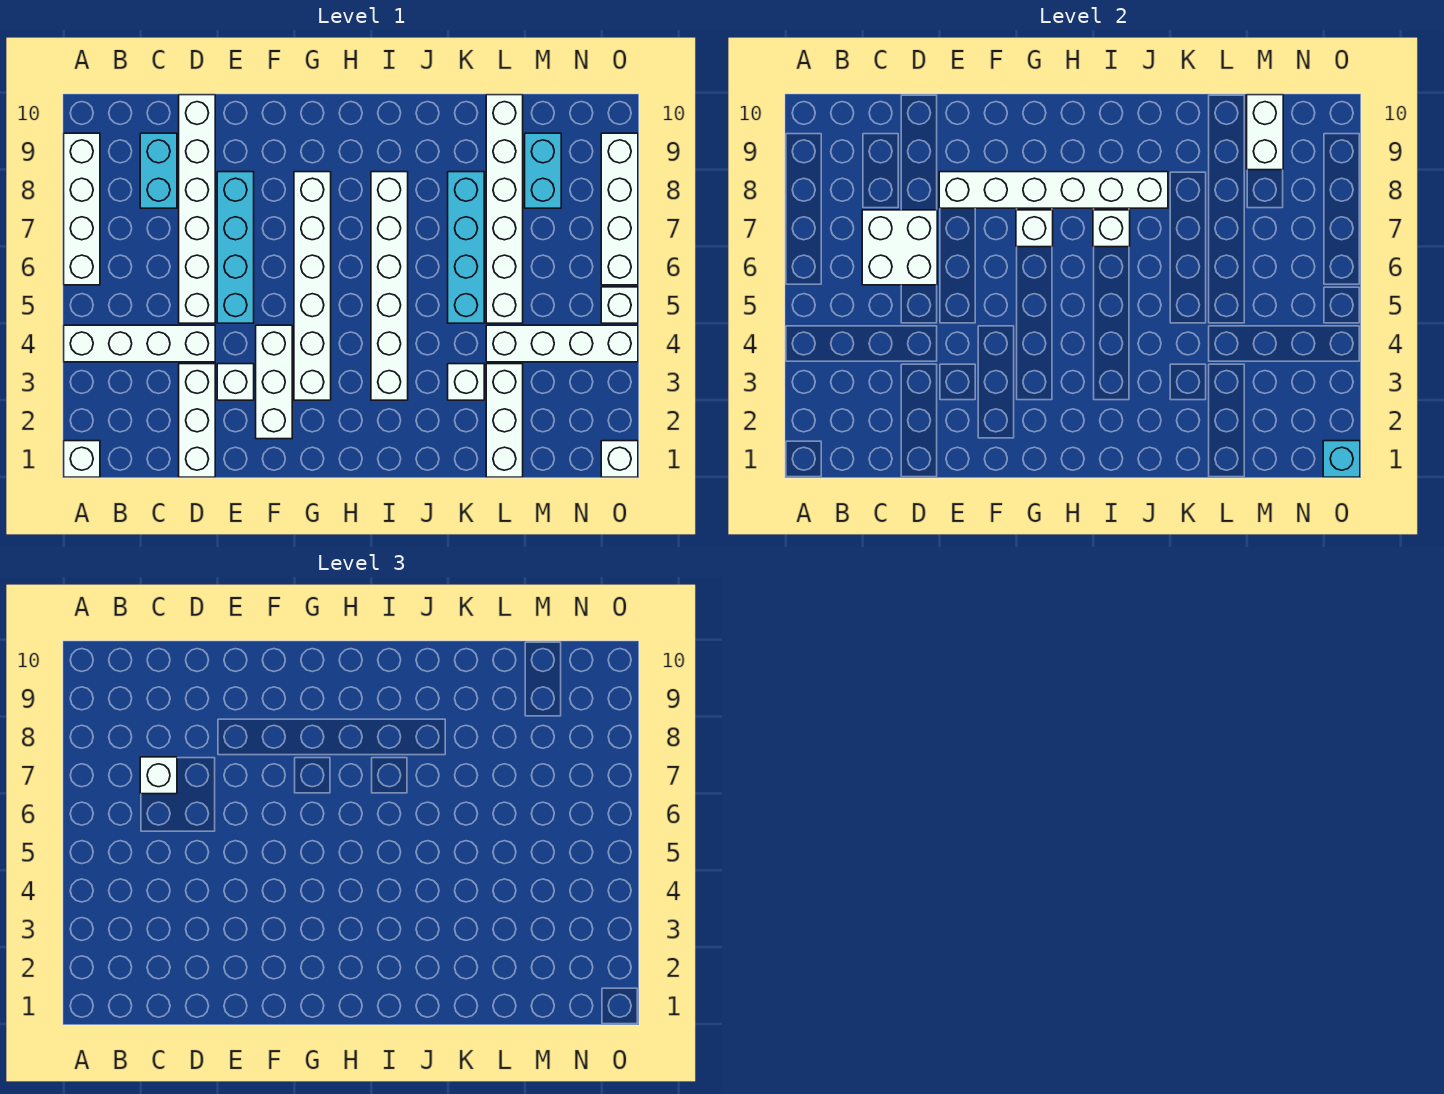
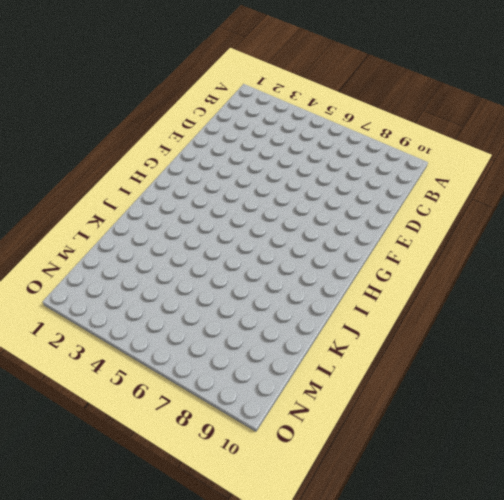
none -> white brick A1 level 1
none -> white brick A4:D4 level 1
none -> white brick A6:A9 level 1

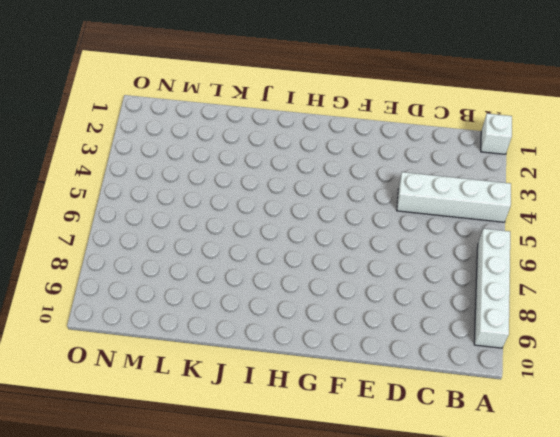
none -> cyan brick C8:C9 level 1
none -> white brick D1:D3 level 1
none -> white brick D5:D10 level 1

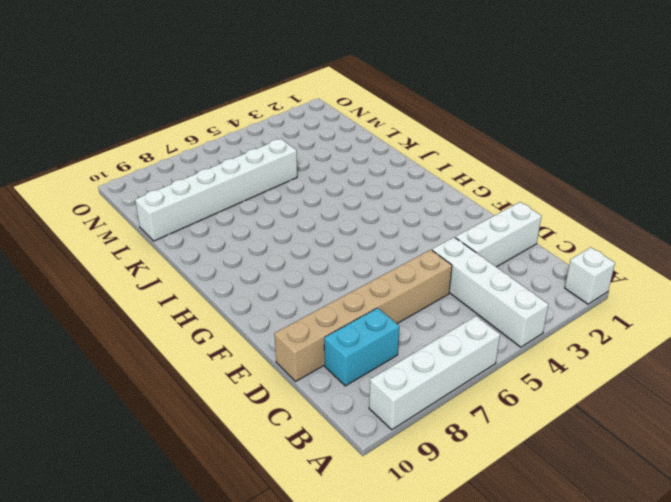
tan brick D5:D10 level 1 -> white brick D5:D10 level 1
none -> white brick E3 level 1
none -> cyan brick E5:E8 level 1
none -> white brick F2:F4 level 1

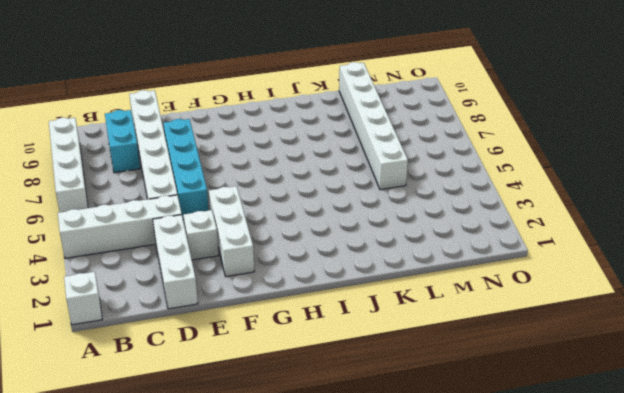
none -> white brick G3:G8 level 1
none -> white brick I3:I8 level 1
none -> white brick K3 level 1

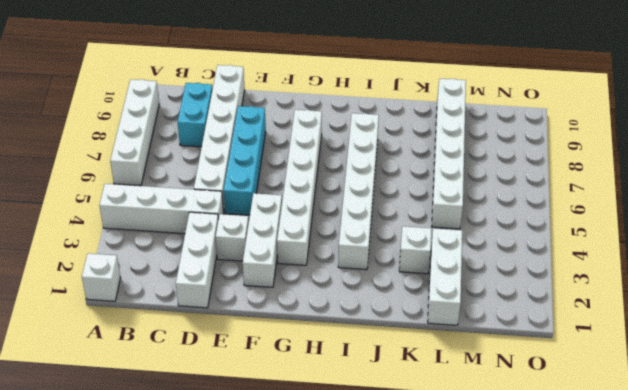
none -> cyan brick K5:K8 level 1
none -> white brick L4:O4 level 1
none -> cyan brick M8:M9 level 1

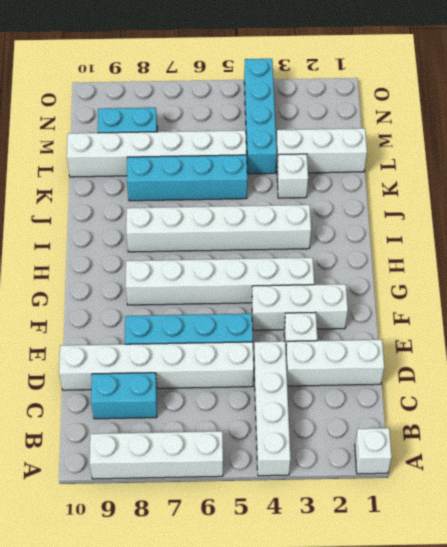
cyan brick L4:O4 level 1 -> white brick L4:O4 level 1
none -> white brick O1 level 1
none -> white brick O5 level 1
none -> white brick O6:O9 level 1

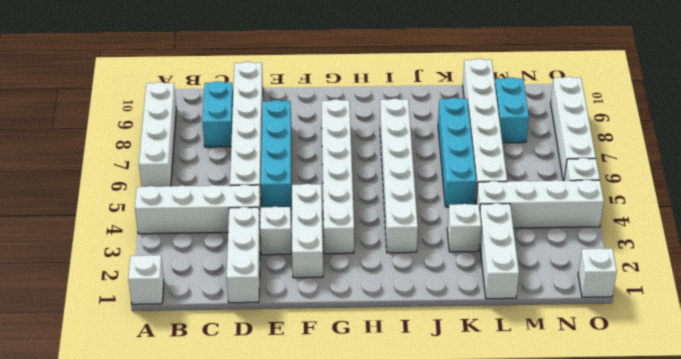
none -> white brick C6:D7 level 2
none -> white brick E8:J8 level 2
none -> white brick G7 level 2

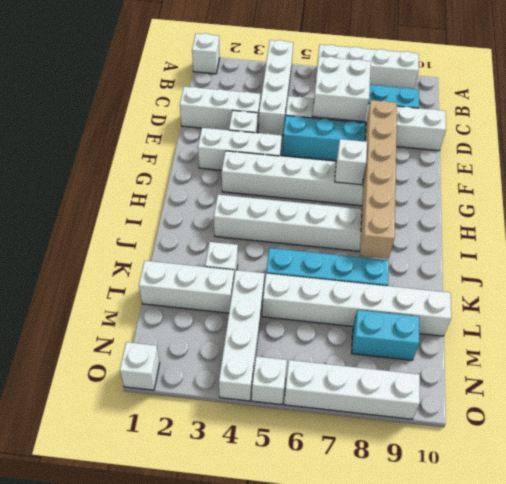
tan brick E8:J8 level 2 -> white brick E8:J8 level 2
none -> white brick I7 level 2
none -> white brick M9:M10 level 2
none -> cyan brick O1 level 2

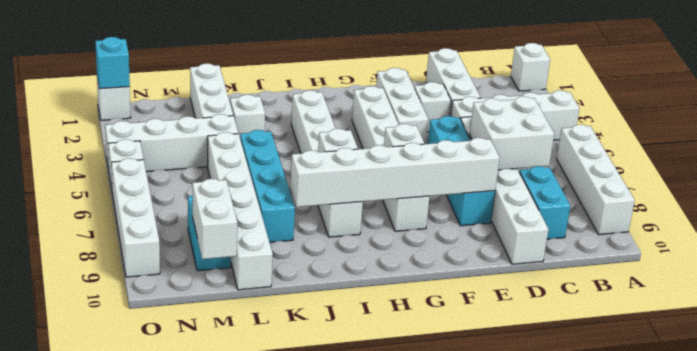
none -> white brick C7 level 3

